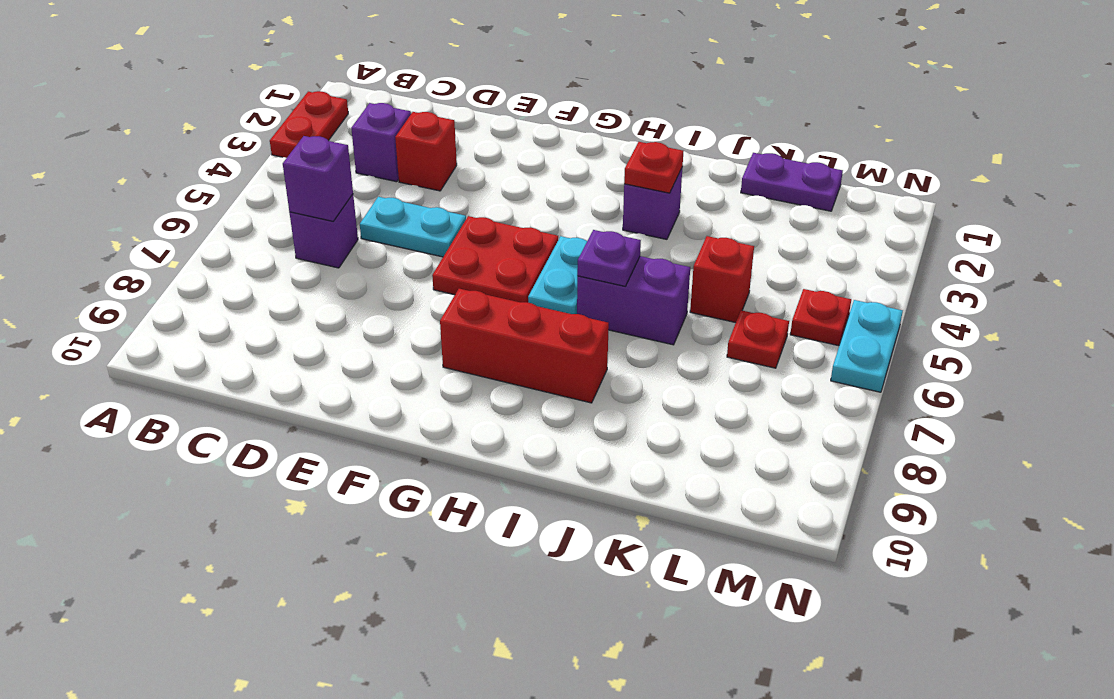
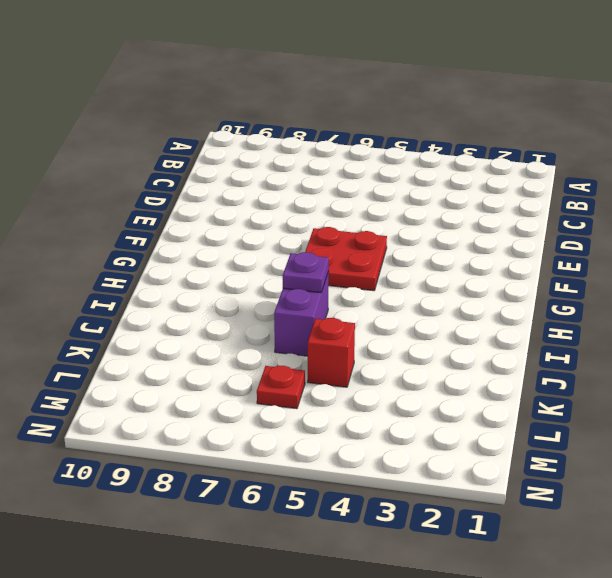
none -> red plate A2:A3 level 1
none -> purple brick C3 level 1
none -> purple brick C6 level 1

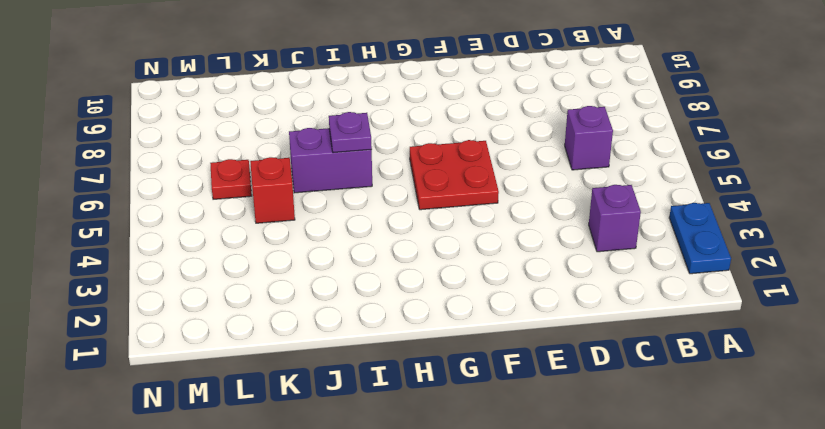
blue plate A2:A3 level 1 -> red plate A2:A3 level 1
none -> red brick D3 level 1
none -> cyan plate D5:E5 level 1
none -> red brick G8:I8 level 1

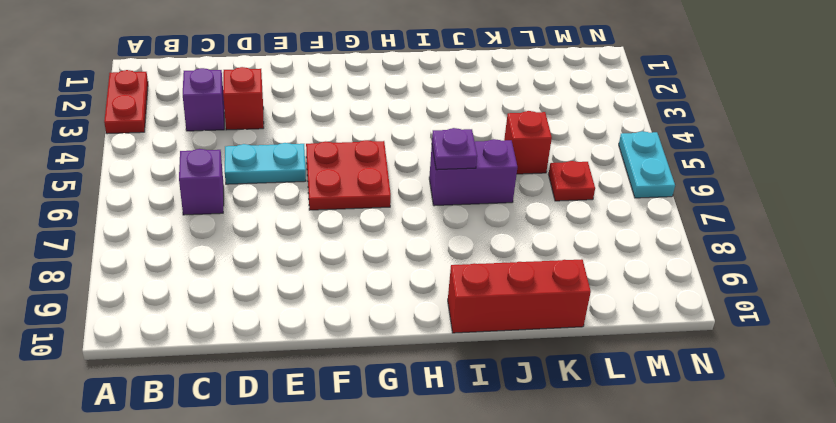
red brick I10:K10 level 1 -> red brick G8:I8 level 1
none -> cyan plate H5:H6 level 1
none -> purple brick I3 level 1
none -> purple plate K1:L1 level 1

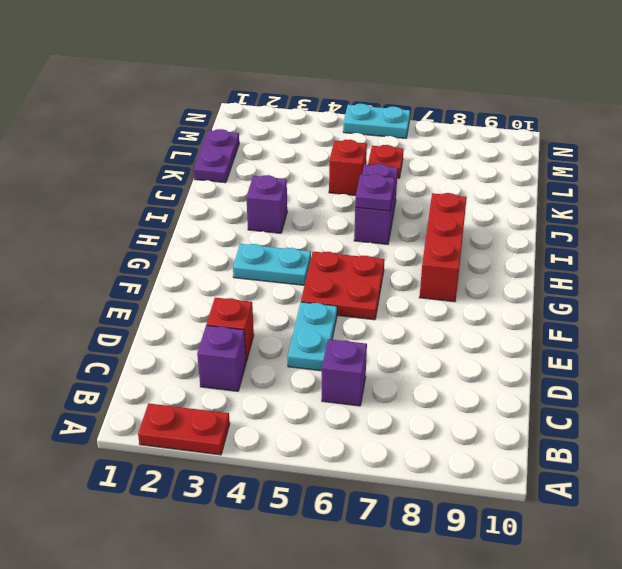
cyan plate G3:G4 level 1 -> cyan plate H5:H6 level 1
none -> red plate M5 level 1
none -> purple brick C6 level 2
none -> red plate I3 level 2

